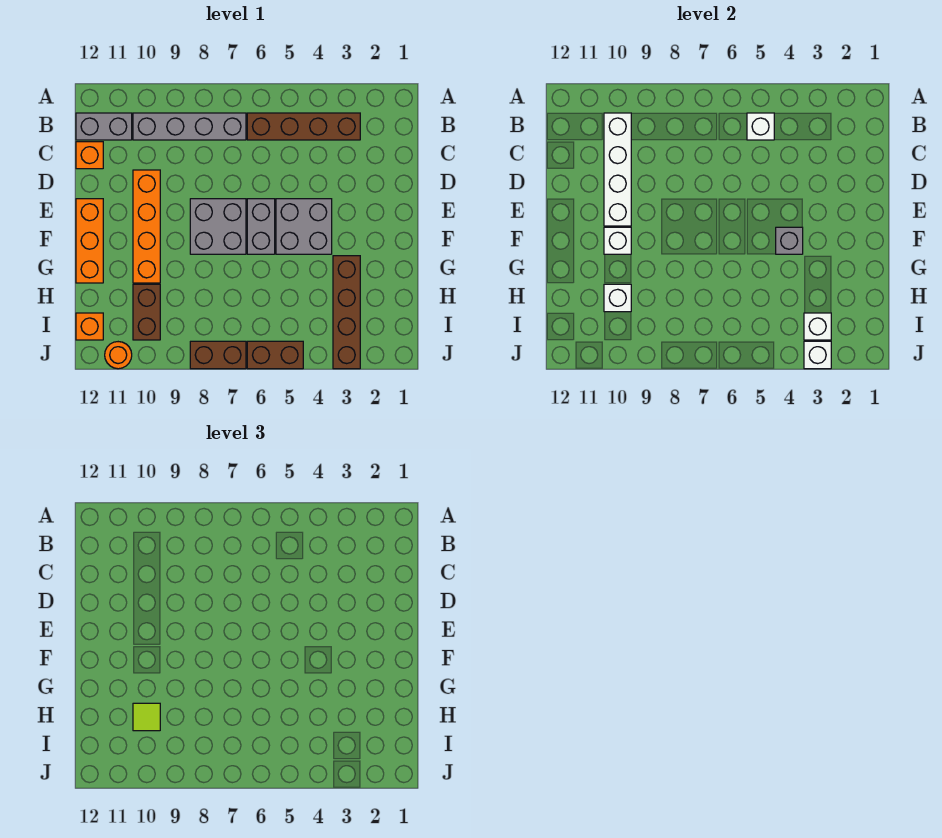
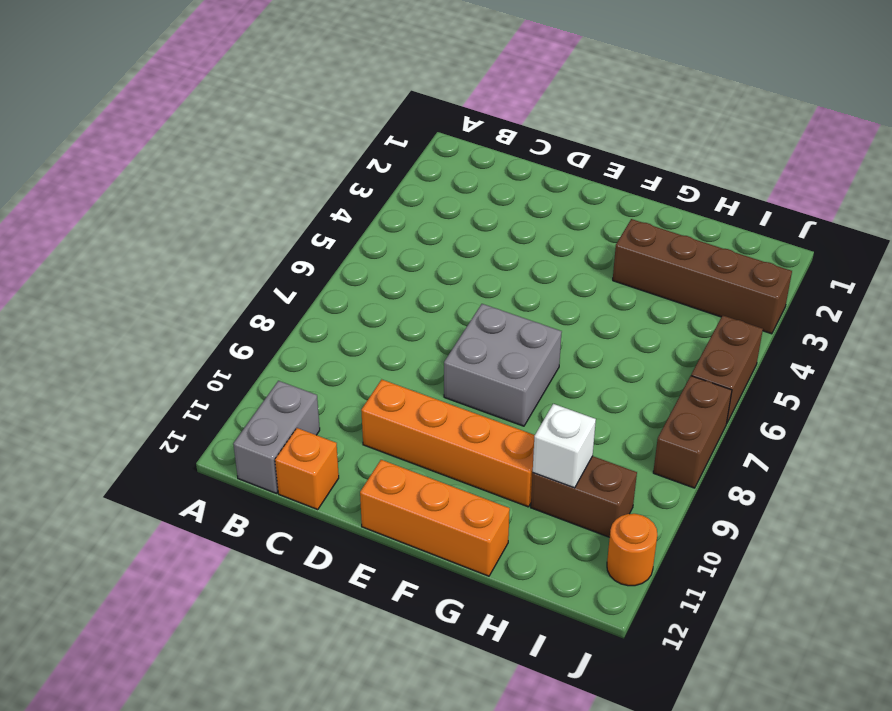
none -> brown brick B3:B6 level 1
none -> grey brick B7:B10 level 1
none -> grey brick E4:F5 level 1

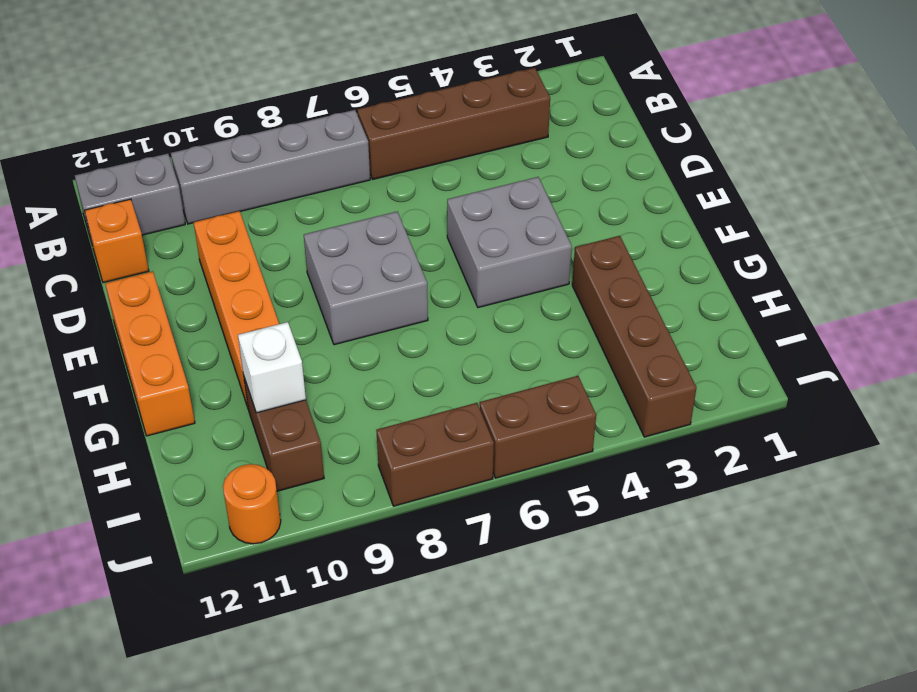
none -> grey brick E6:F6 level 1
none -> orange brick I12 level 1
none -> white brick B5 level 2

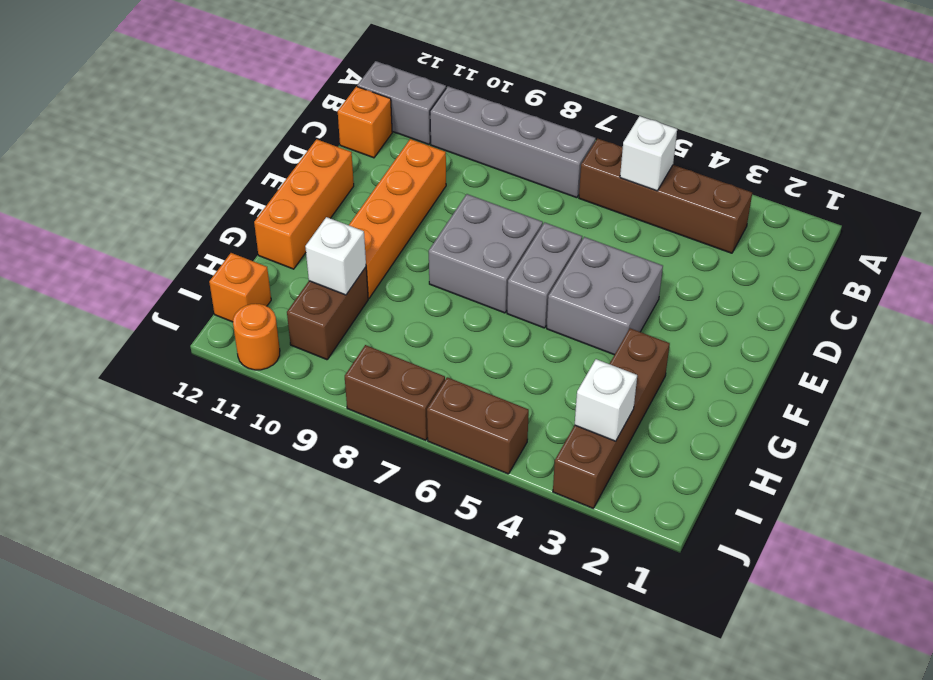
none -> white brick B10:E10 level 2
none -> grey brick F4 level 2
none -> white brick F10 level 2

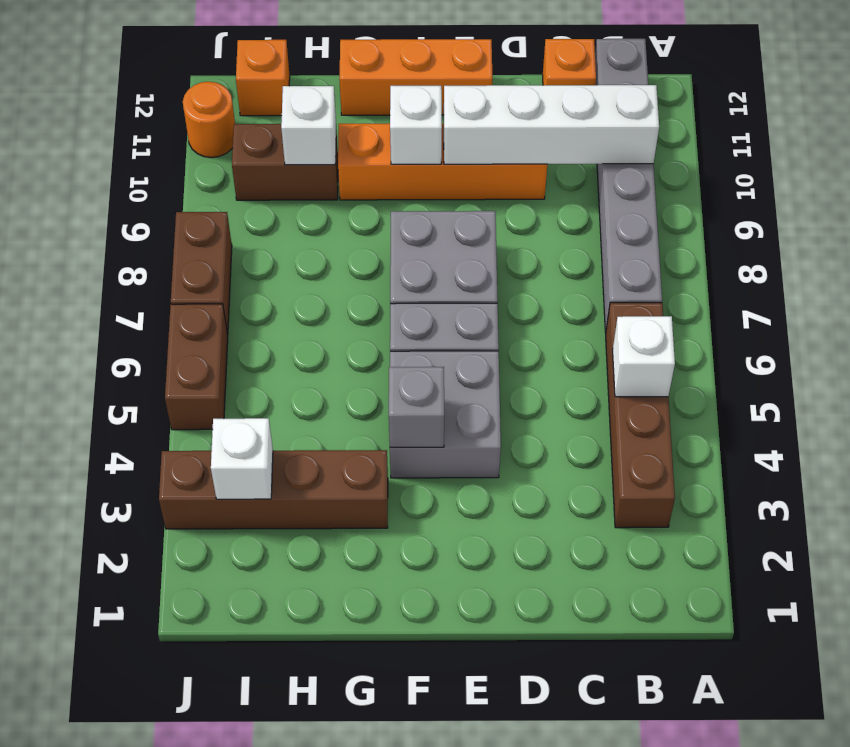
none -> white brick J3 level 2
none -> lime tile H10 level 3

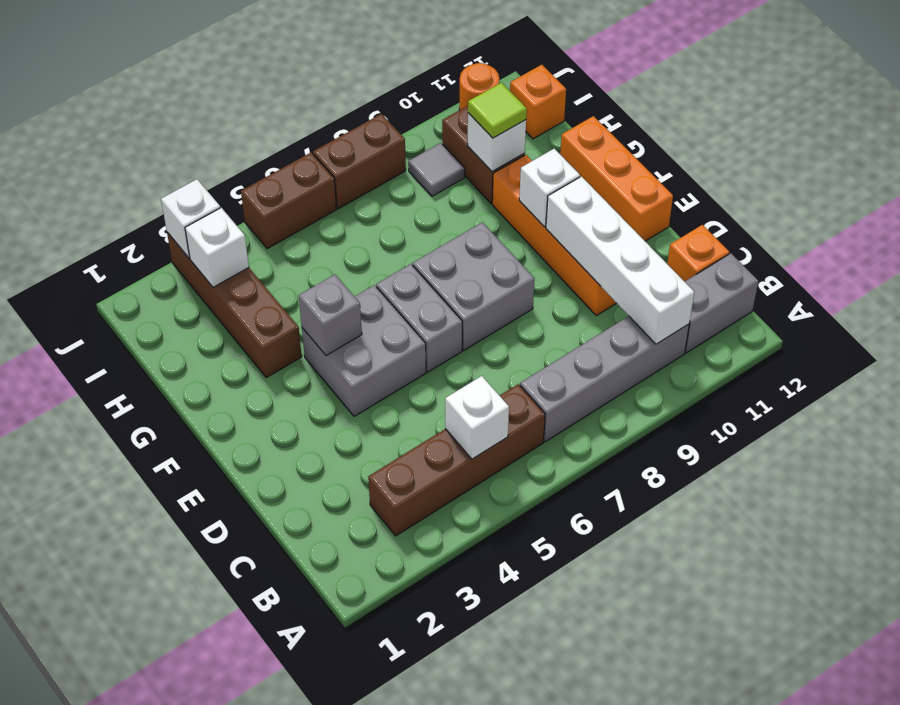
grey tile I9 level 1 -> none

